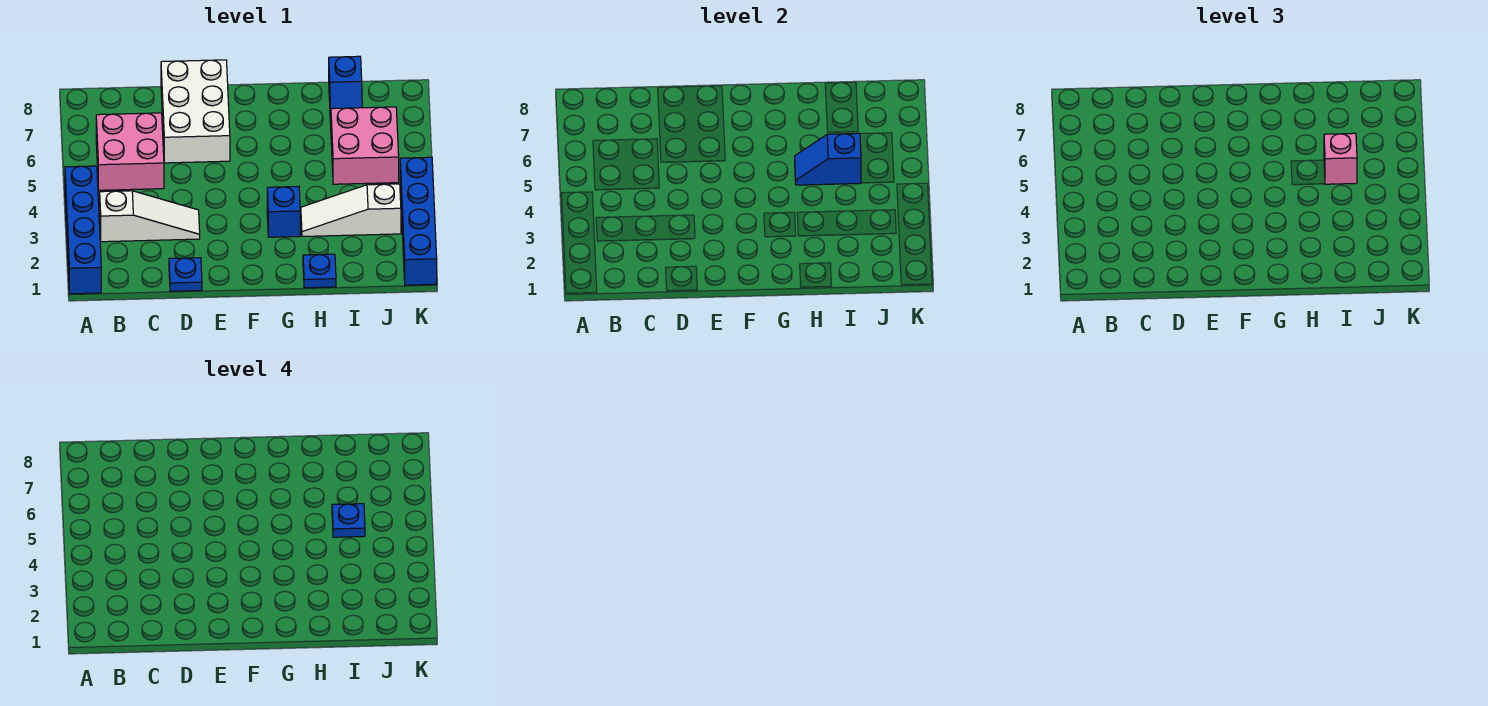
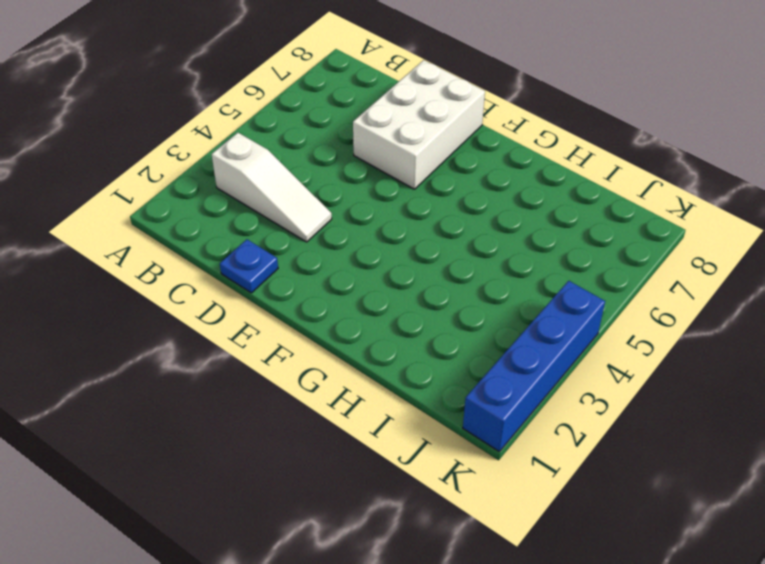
none -> blue brick A1:A4 level 1
none -> pink brick B5:C6 level 1
none -> blue brick G3 level 1

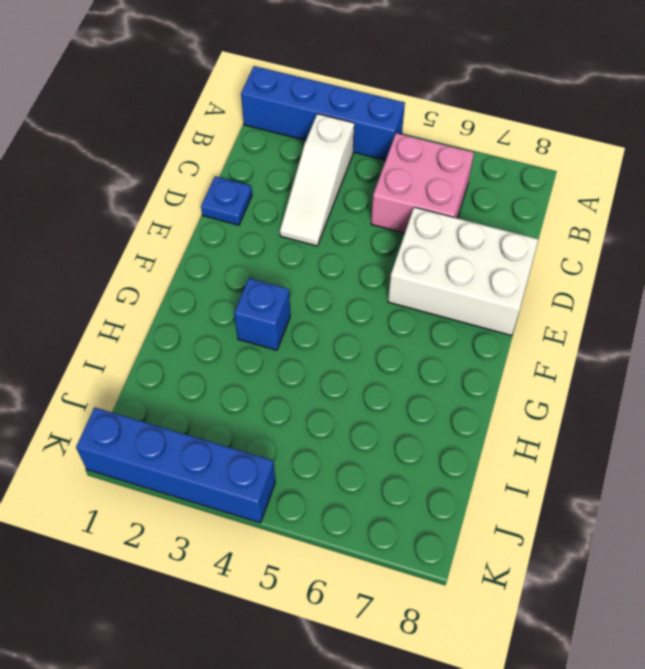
none -> blue plate H1 level 1
none -> white slope H3:J3 level 1 top J
none -> pink brick I5:J6 level 1

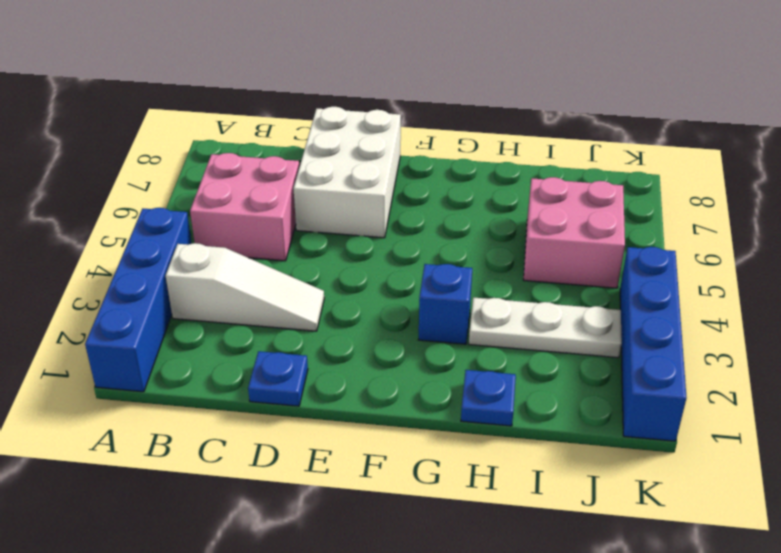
white plate H3:J3 level 1 -> white slope H3:J3 level 1 top J
none -> blue slope I7:I8 level 1 top 8
none -> blue slope H5:I5 level 2 top I
none -> pink brick I5 level 3

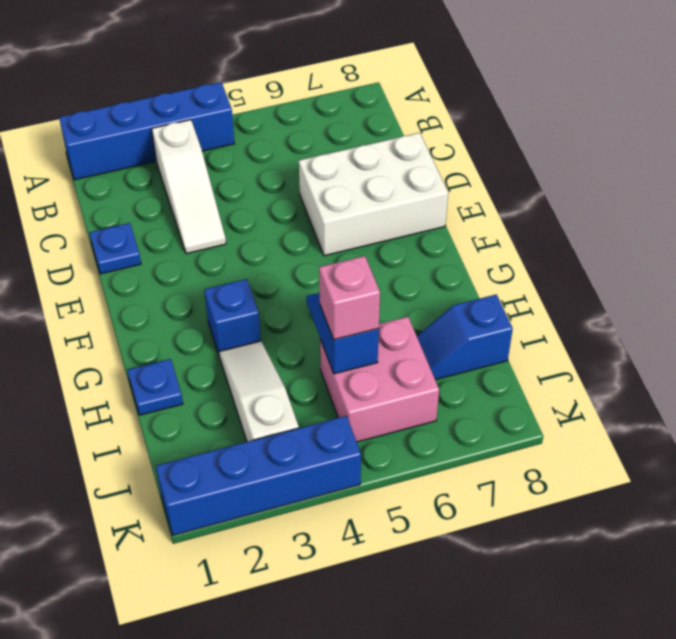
none -> pink brick B5:C6 level 1
none -> blue plate I5 level 4

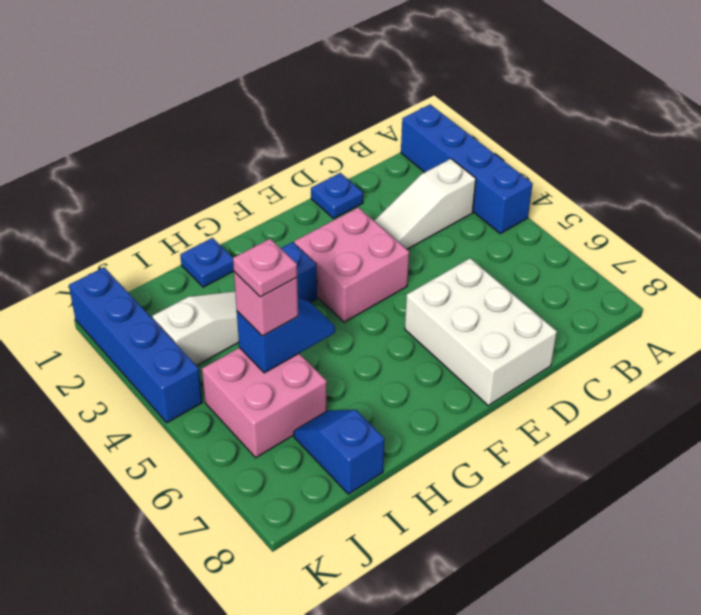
pink brick E3:F4 level 1 -> pink brick B5:C6 level 1
pink plate I5 level 4 -> blue plate I5 level 4

